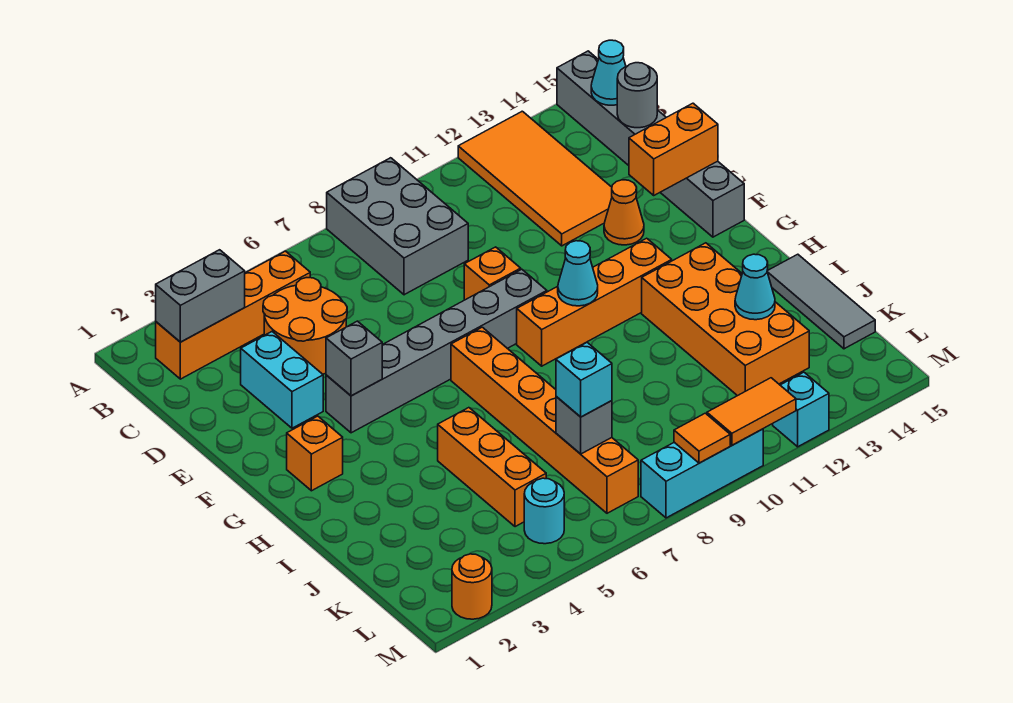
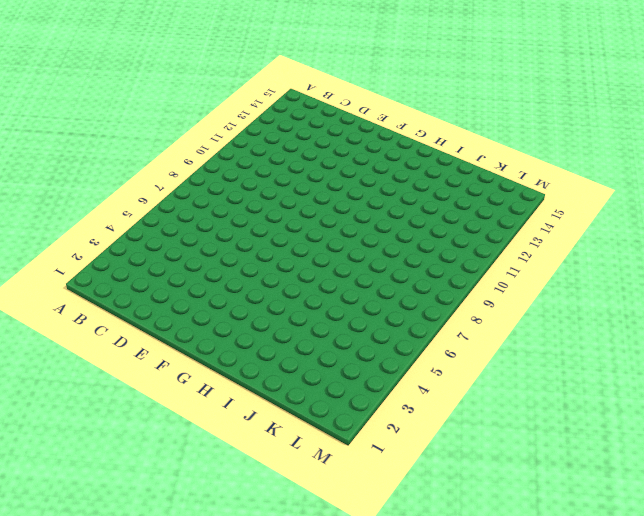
none -> grey brick A8:C9 level 1
none -> orange tile A12:D13 level 1
none -> grey brick A15:F15 level 1
none -> orange brick B2:B5 level 1

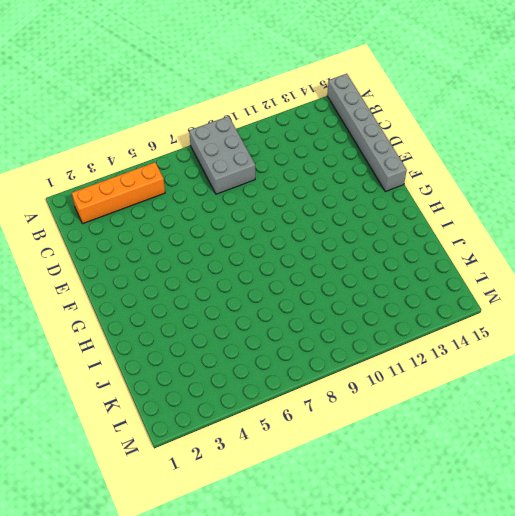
none -> orange tile A12:D13 level 1
none -> orange round brick C4:D5 level 1
none -> cyan brick D3:E3 level 1
none -> orange brick E9 level 1

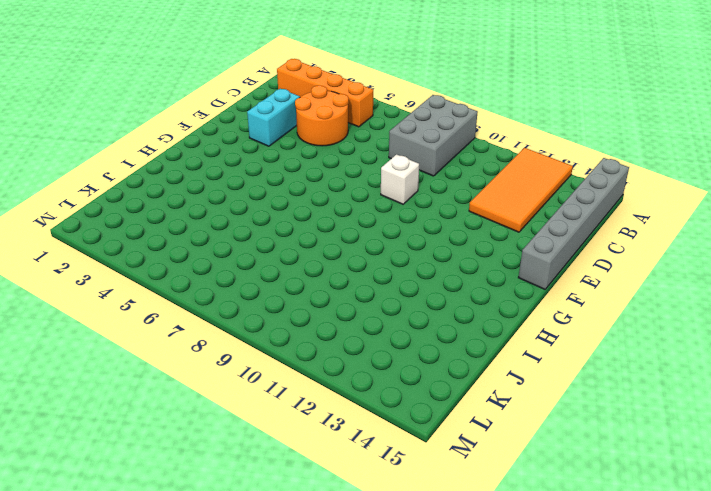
white brick E9 level 1 -> orange brick E9 level 1
none -> orange cone E13 level 1
none -> grey brick F4:F9 level 1
none -> orange brick G2 level 1
none -> orange brick G7:L7 level 1

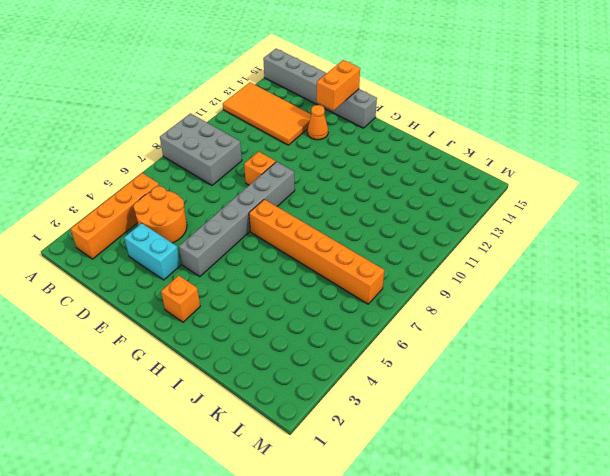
none -> orange brick G9:G12 level 1
none -> orange brick H12:K13 level 1
none -> orange brick I5:K5 level 1
none -> grey tile I15:K15 level 1

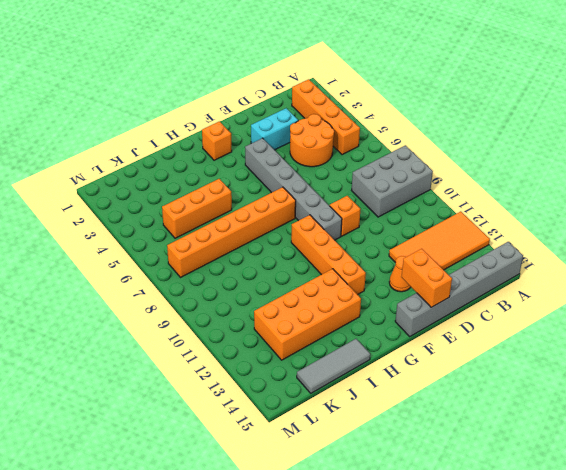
none -> cyan round brick L5 level 1
none -> orange round brick M2 level 1
none -> cyan brick M8:M10 level 1
none -> cyan brick M12 level 1

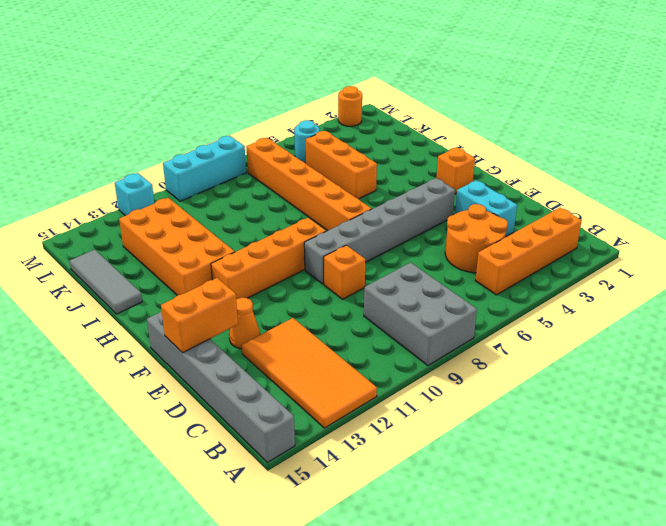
none -> grey brick B2:B3 level 2
none -> cyan cone B15 level 2
none -> grey round brick C15 level 2
none -> grey brick F4 level 2

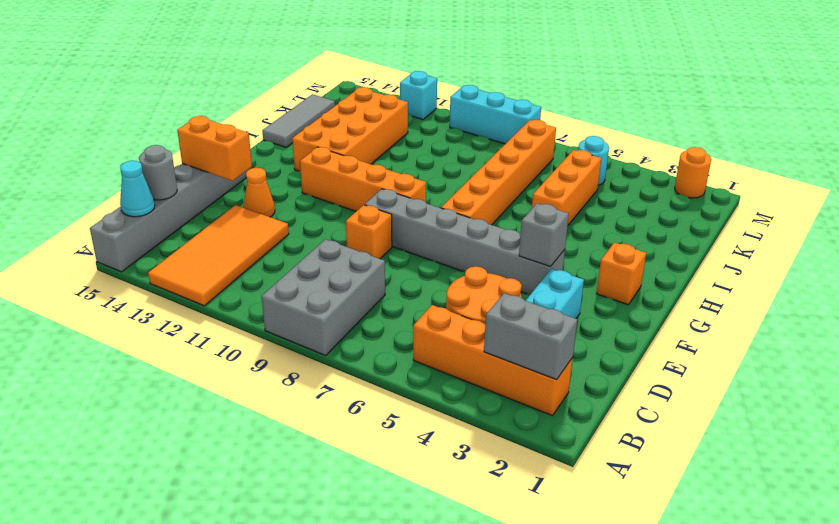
none -> cyan cone G10 level 2
none -> cyan cone J13 level 2
none -> grey brick K7 level 2
none -> orange tile M9 level 2

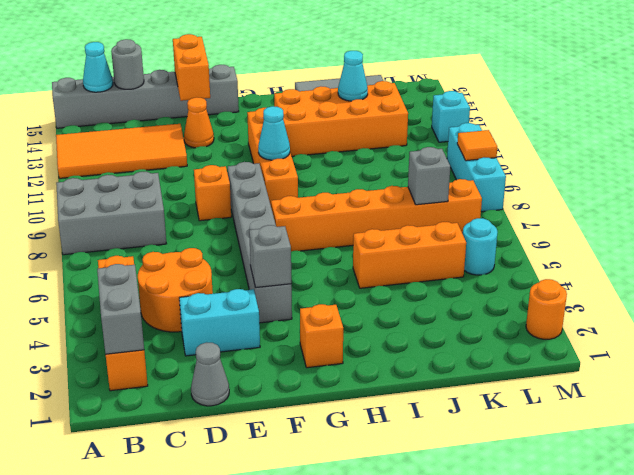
grey cone D1 level 1 -> none
none -> orange tile M10:M11 level 2
none -> cyan brick K7 level 3

